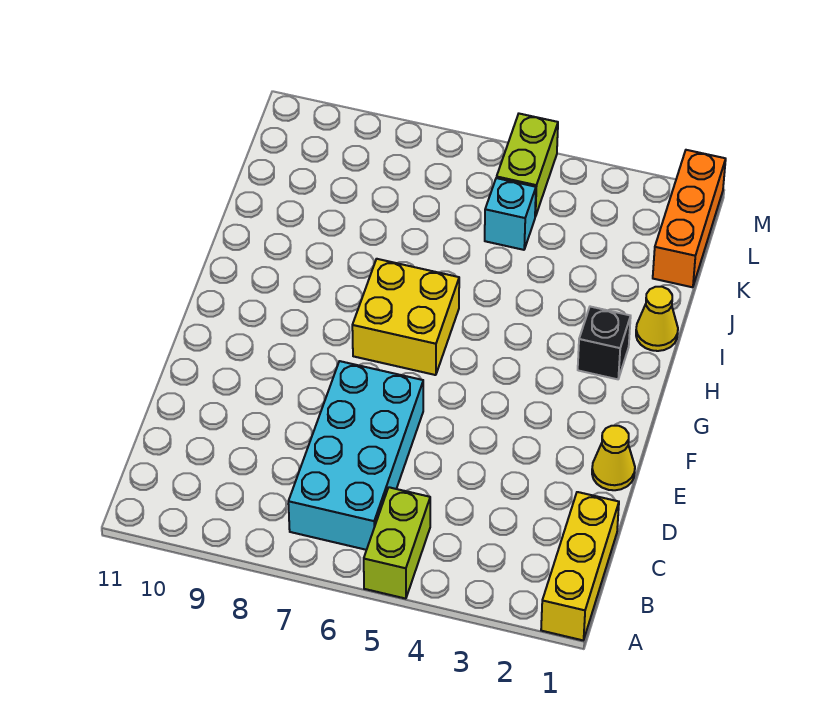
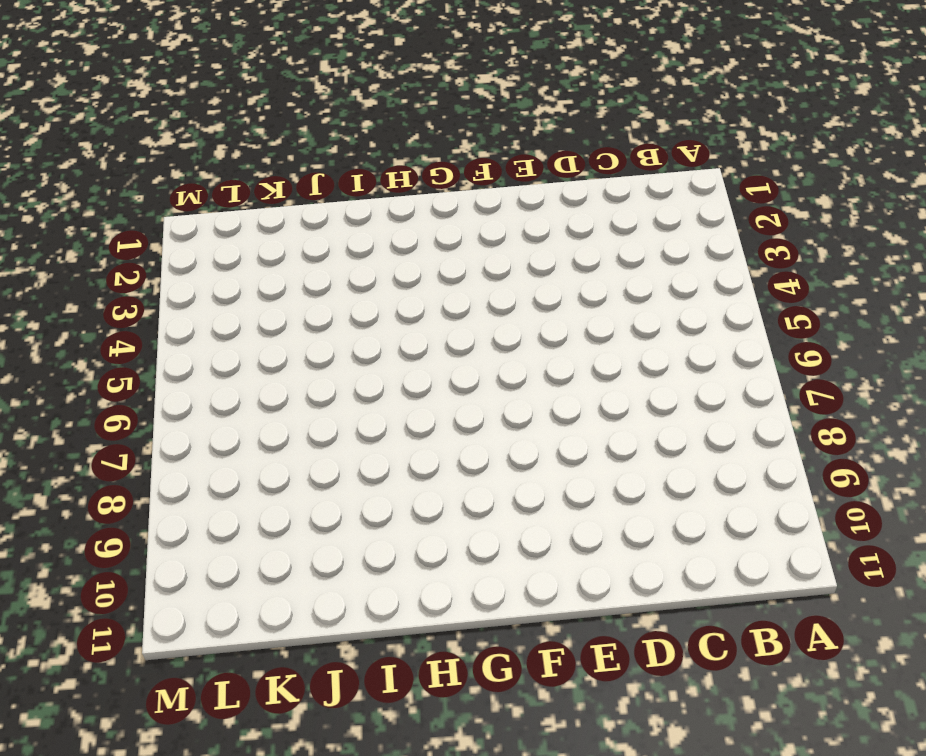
none -> yellow brick A1:C1 level 1
none -> lime brick A5:B5 level 1

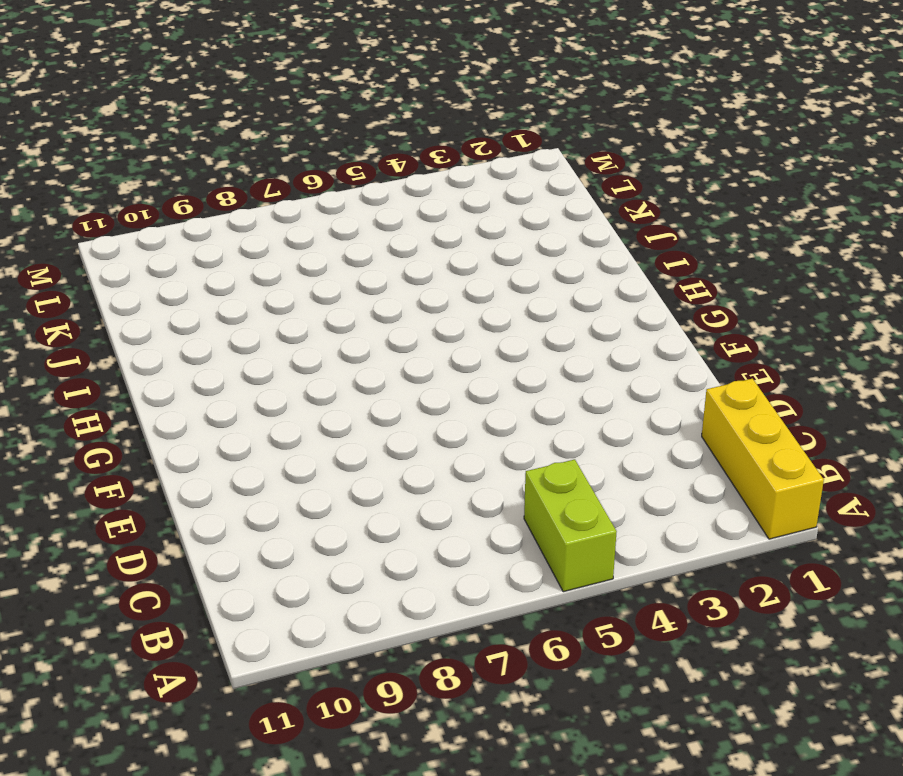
none -> cyan brick B6:E7 level 1
none -> yellow cone E1 level 1

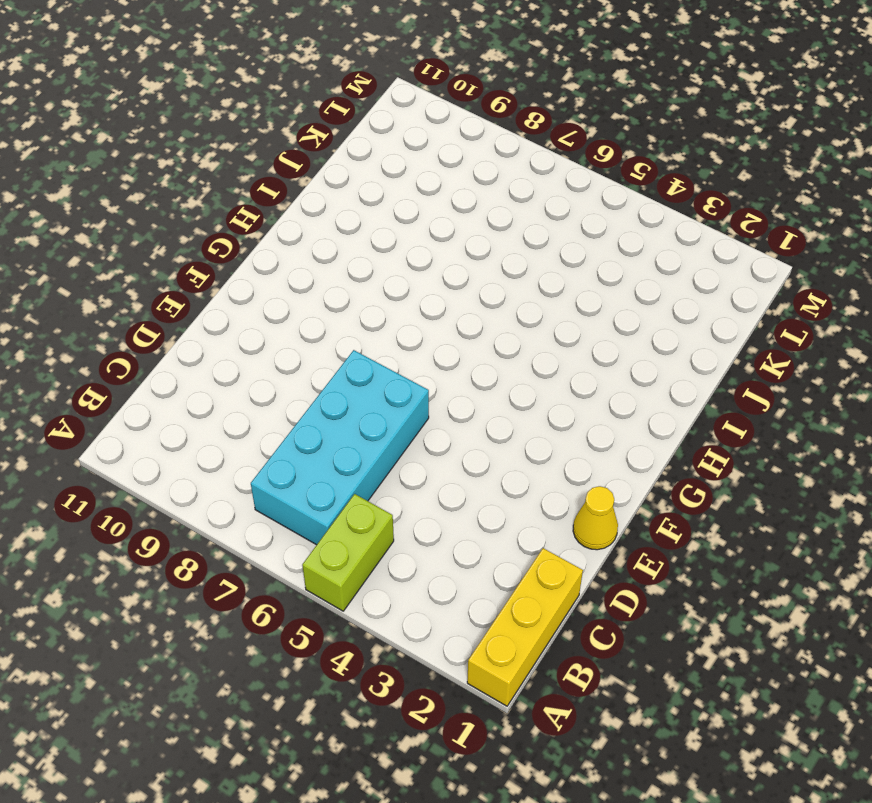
none -> yellow brick G6:H7 level 1
none -> black brick H2 level 1

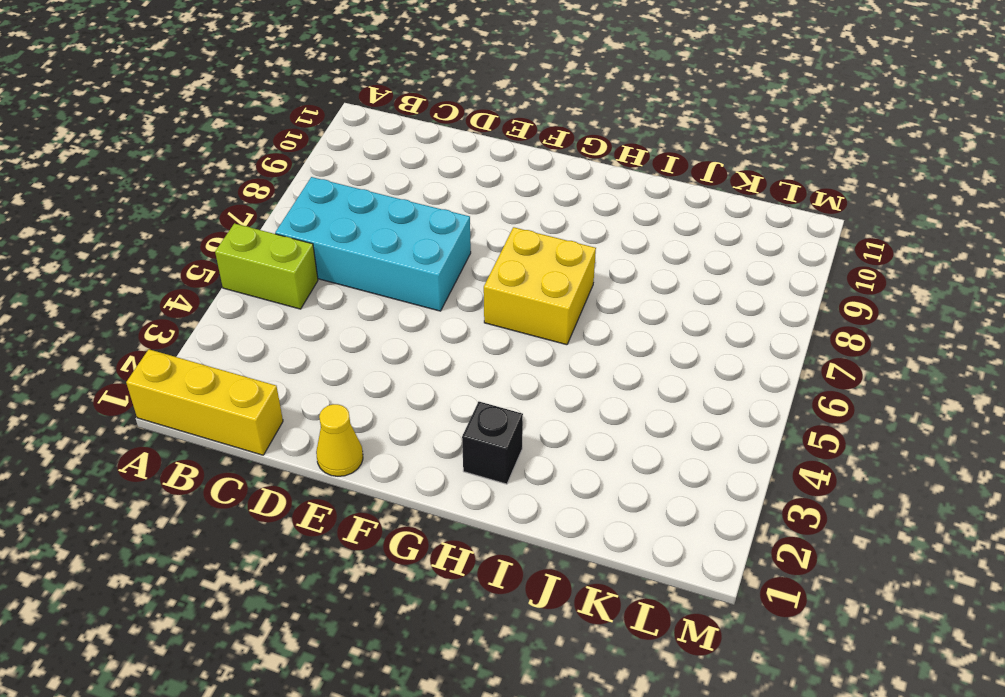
none -> yellow cone I1 level 1
none -> orange brick K1:M1 level 1

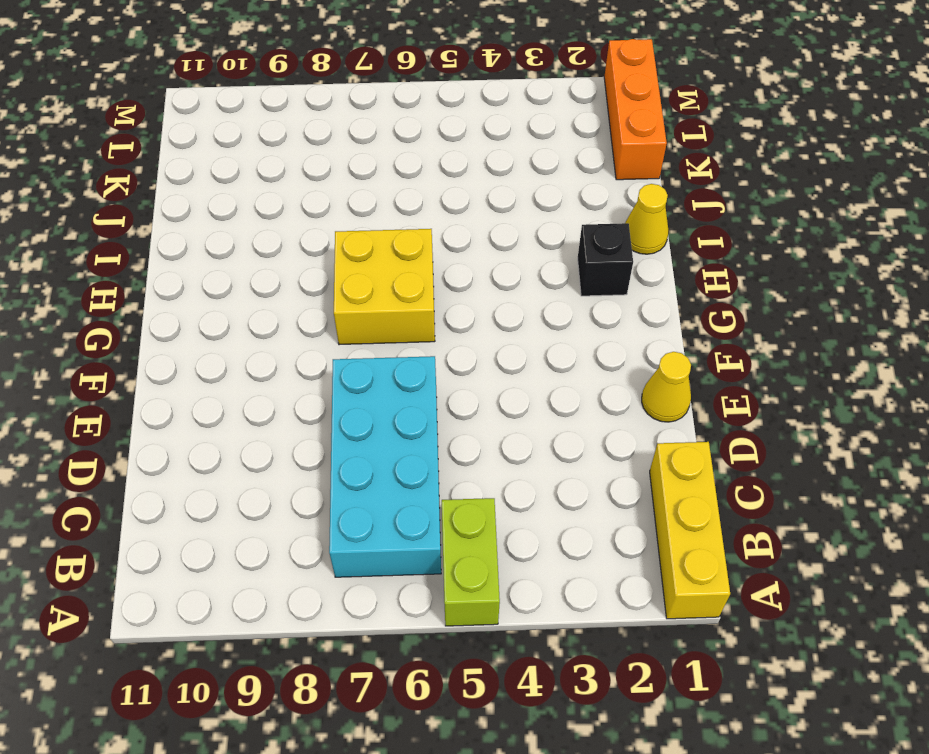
none -> cyan brick K5 level 1
none -> lime brick L5:M5 level 1

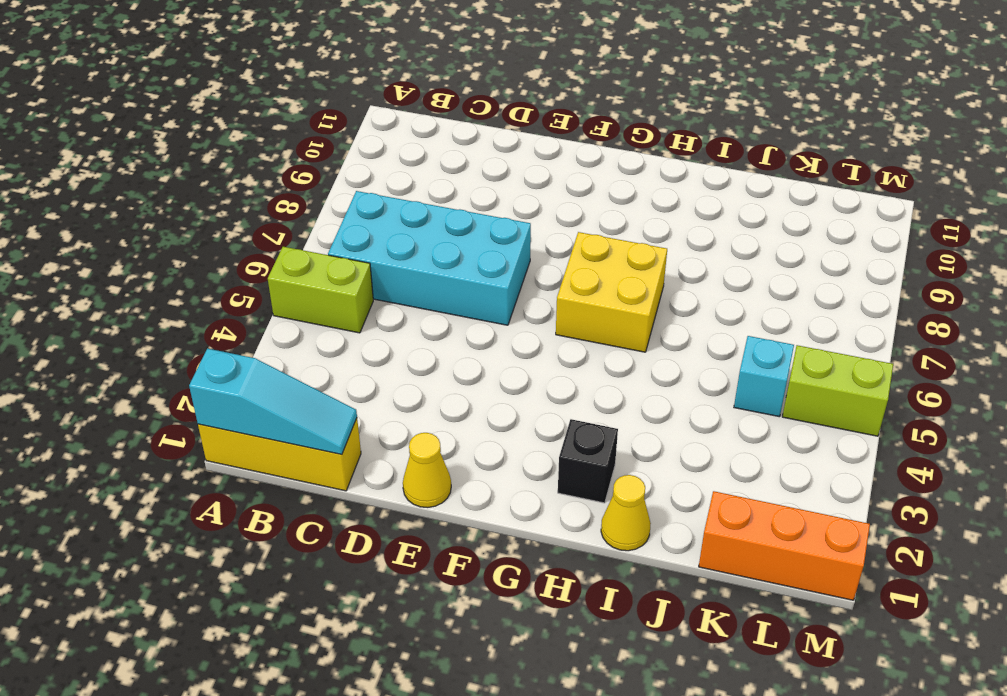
cyan slope A1:C1 level 2 top A -> none

